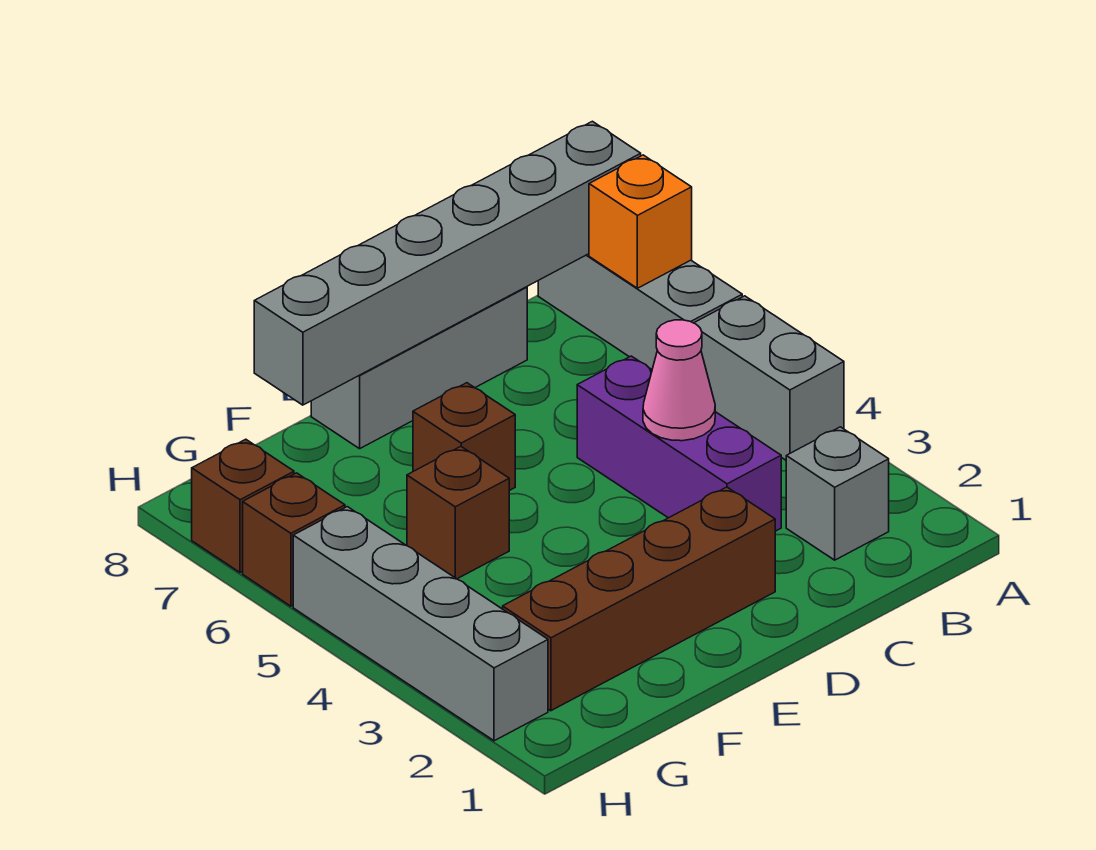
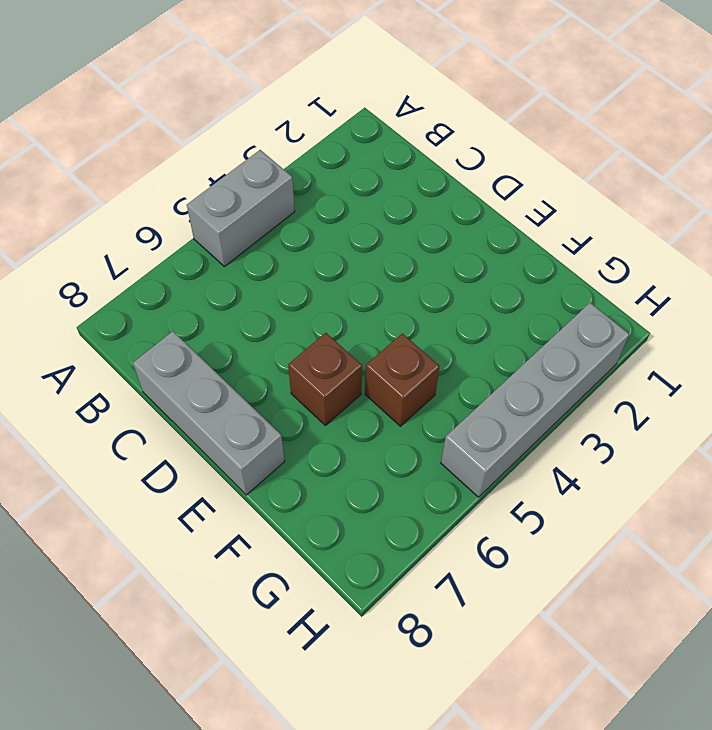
none -> grey brick A6:A8 level 1
none -> grey brick B2 level 1
none -> purple brick C3:C5 level 1

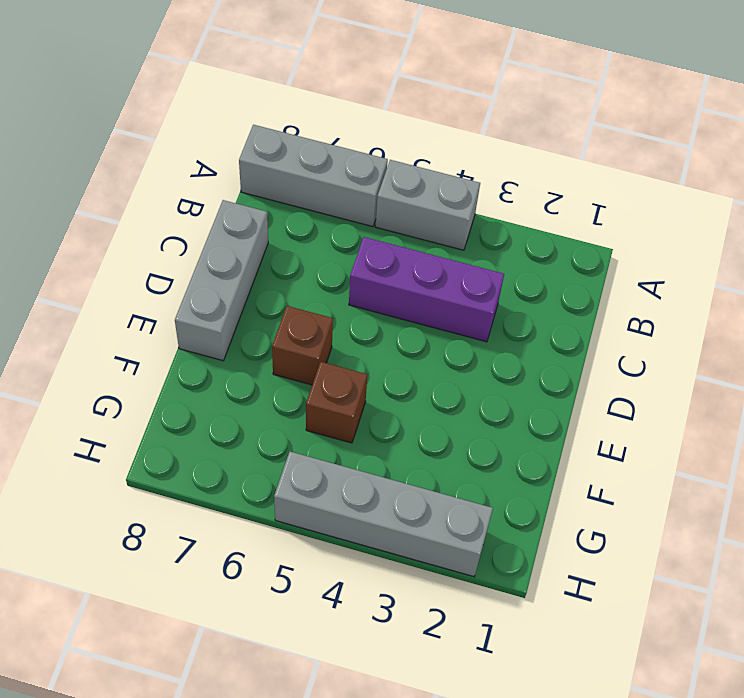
none -> grey brick B2 level 1
none -> brown brick D2:G2 level 1
none -> brown brick H6 level 1

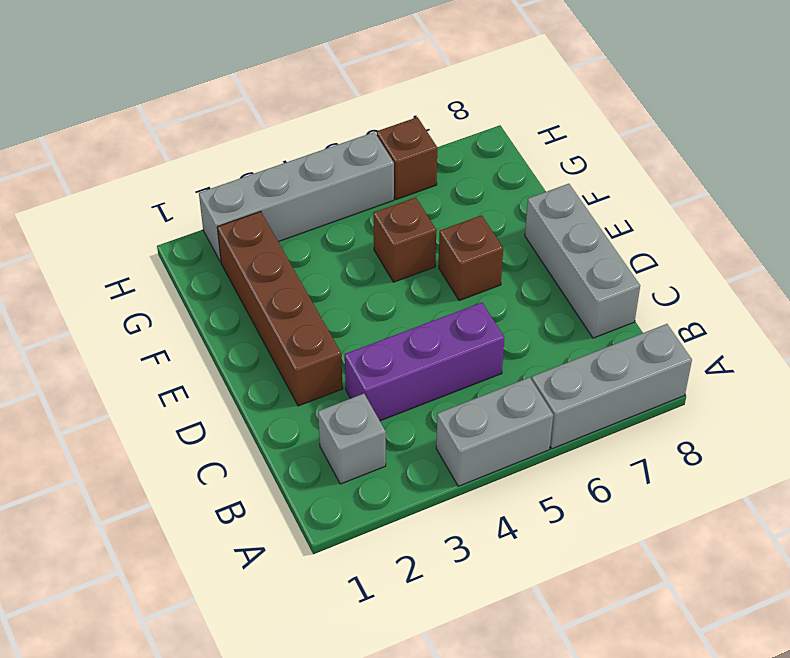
none -> brown brick H7 level 1
none -> orange brick A7 level 2
none -> grey brick A8:F8 level 2

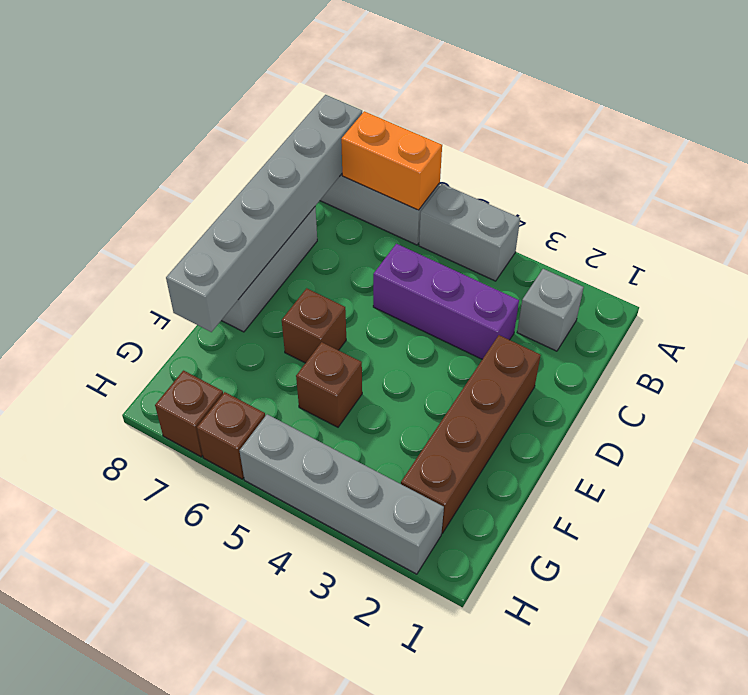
orange brick A6:A7 level 2 -> orange brick A7 level 2
none -> pink cone C4 level 2

